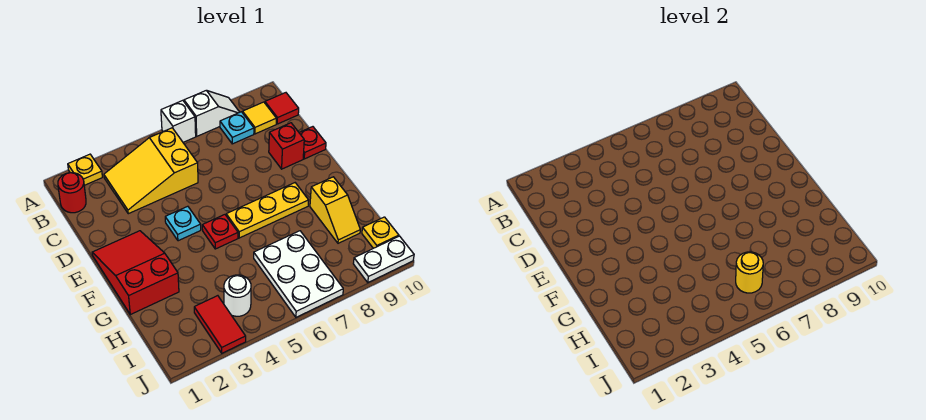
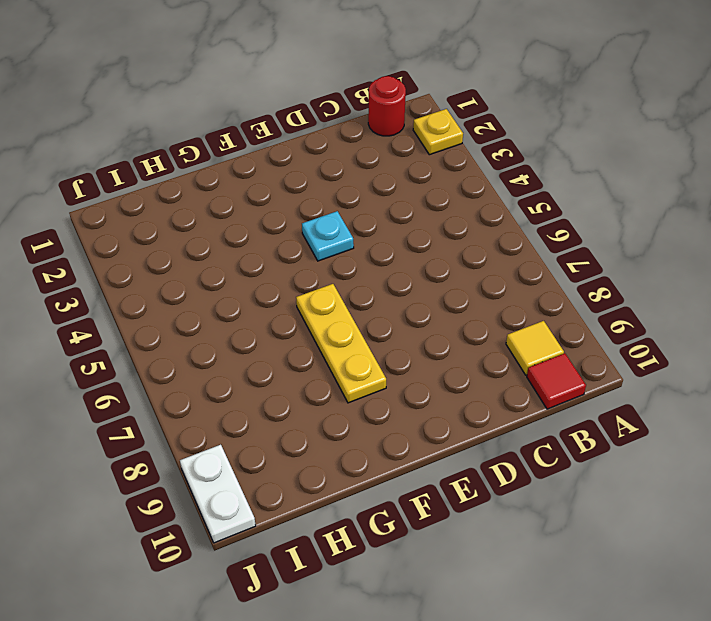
none -> white brick A6 level 1
none -> white slope A7:A8 level 1 top 7
none -> yellow slope B3:C5 level 1 top 5

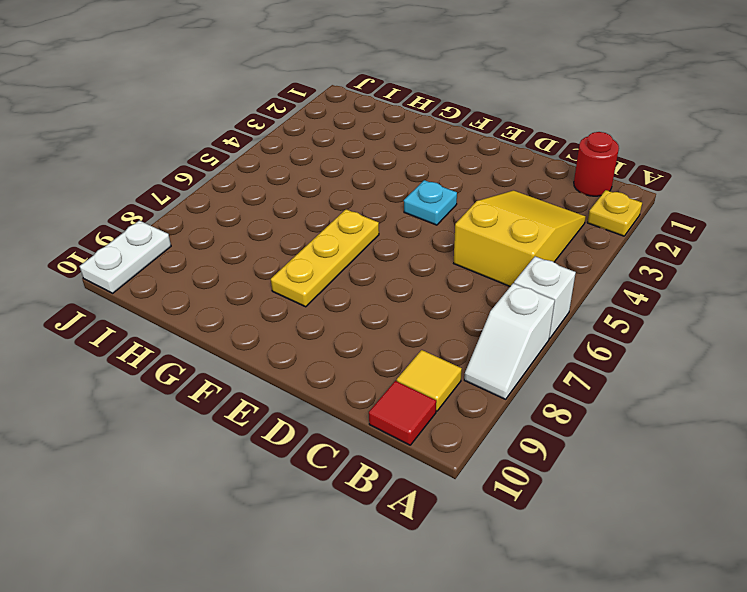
none -> cyan plate B8 level 1
none -> red brick D9 level 1
none -> red plate D10 level 1

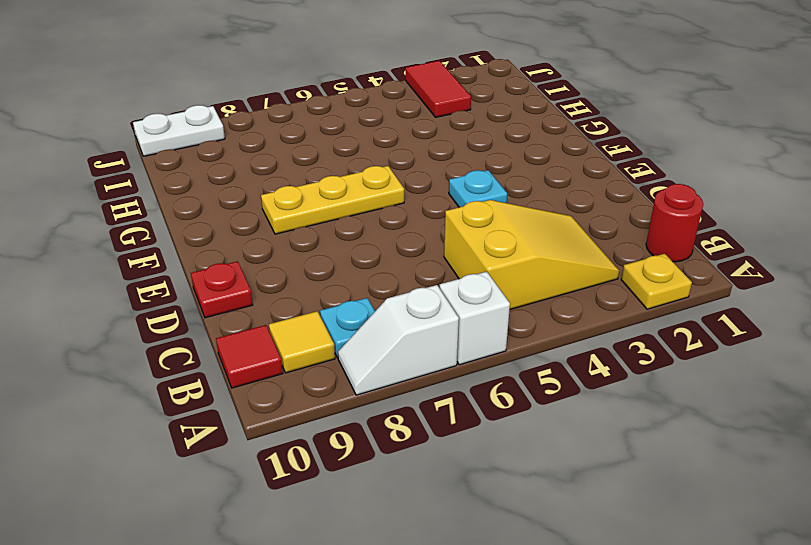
none -> red brick D9 level 1
none -> red slope E1:G2 level 1 top G
none -> red plate F5 level 1

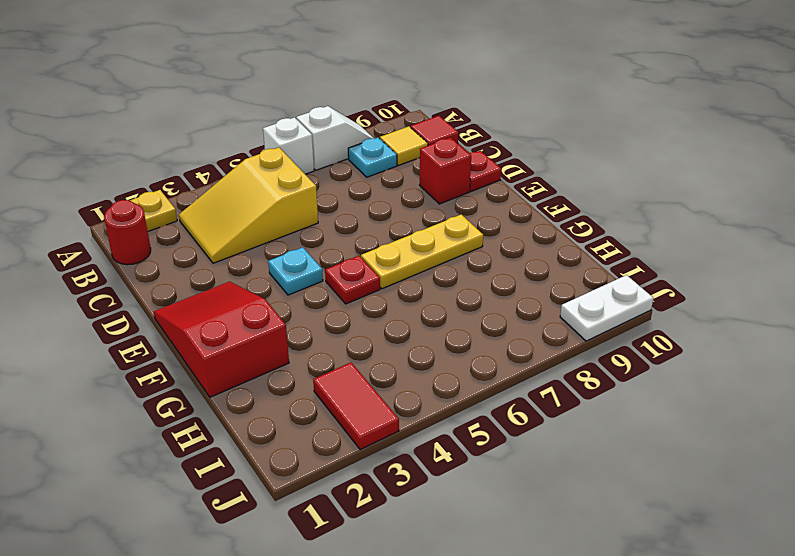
none -> yellow slope G9:H9 level 1 top G
none -> white plate H6:J7 level 1
none -> white round brick I4 level 1

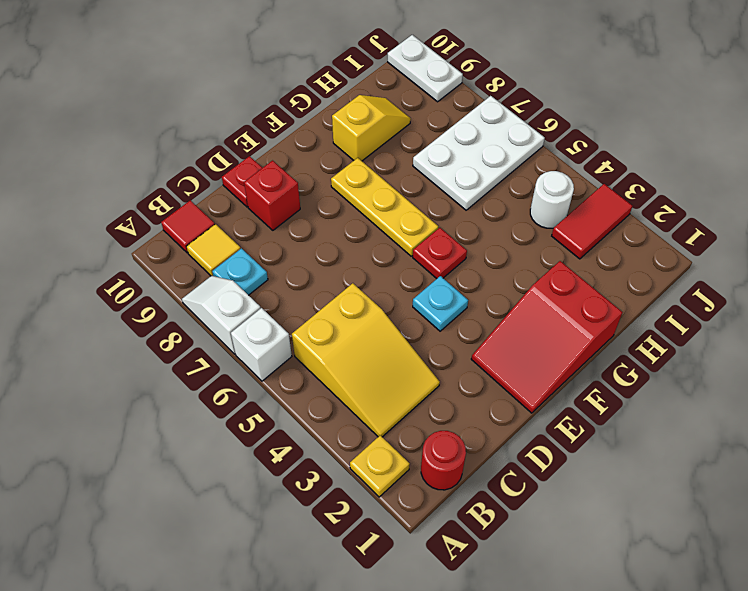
none -> yellow plate I10 level 1
none -> yellow round brick I6 level 2

